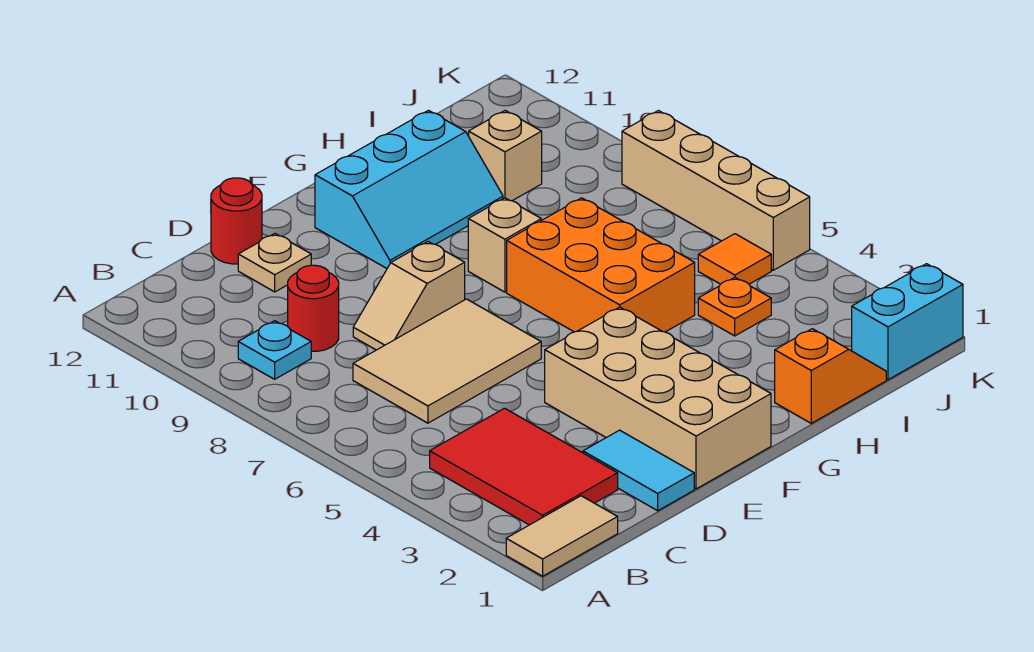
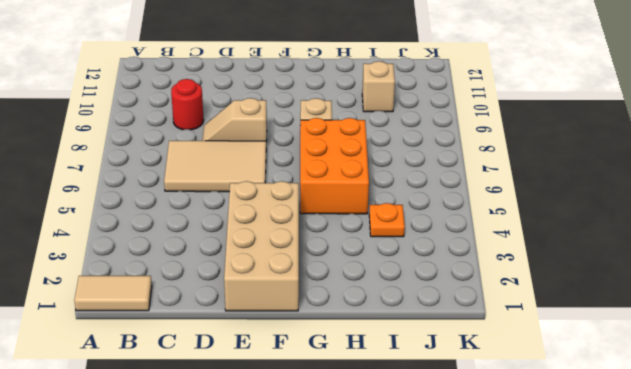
none -> red tile B2:C4 level 1
none -> cyan plate B9 level 1
none -> cyan tile D1:D2 level 1

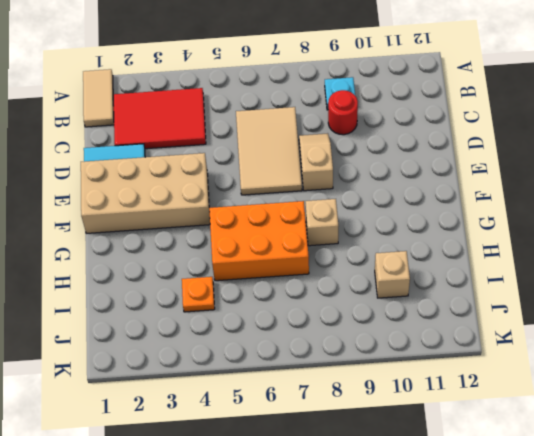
none -> tan plate D11 level 1
none -> red round brick D12 level 1
none -> cyan slope F10:H11 level 1 top 11

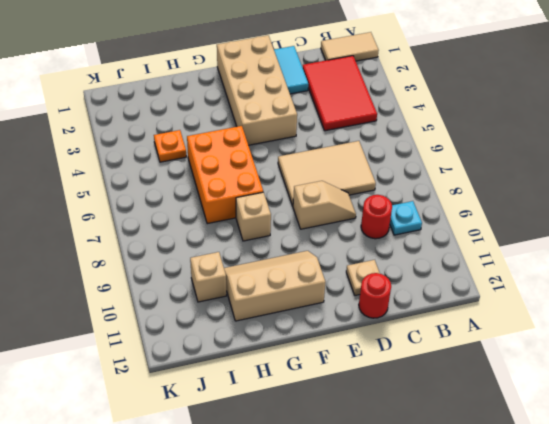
tan slope F10:H11 level 1 top 11 -> cyan slope F10:H11 level 1 top 11
none -> orange slope H1:I1 level 1 top H
none -> cyan brick J1:K1 level 1
none -> orange tile J5 level 1

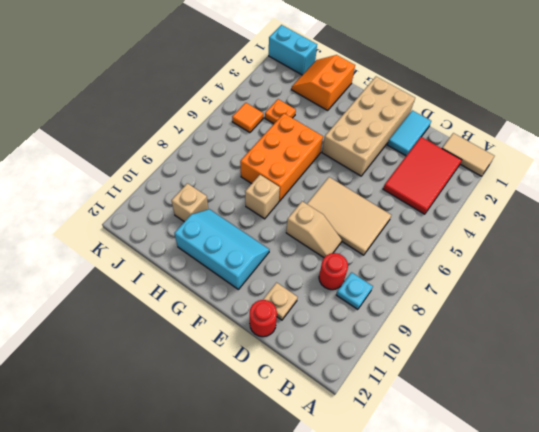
orange slope H1:I2 level 1 top H -> orange slope H1:I1 level 1 top H
none -> tan brick K5:K8 level 1

